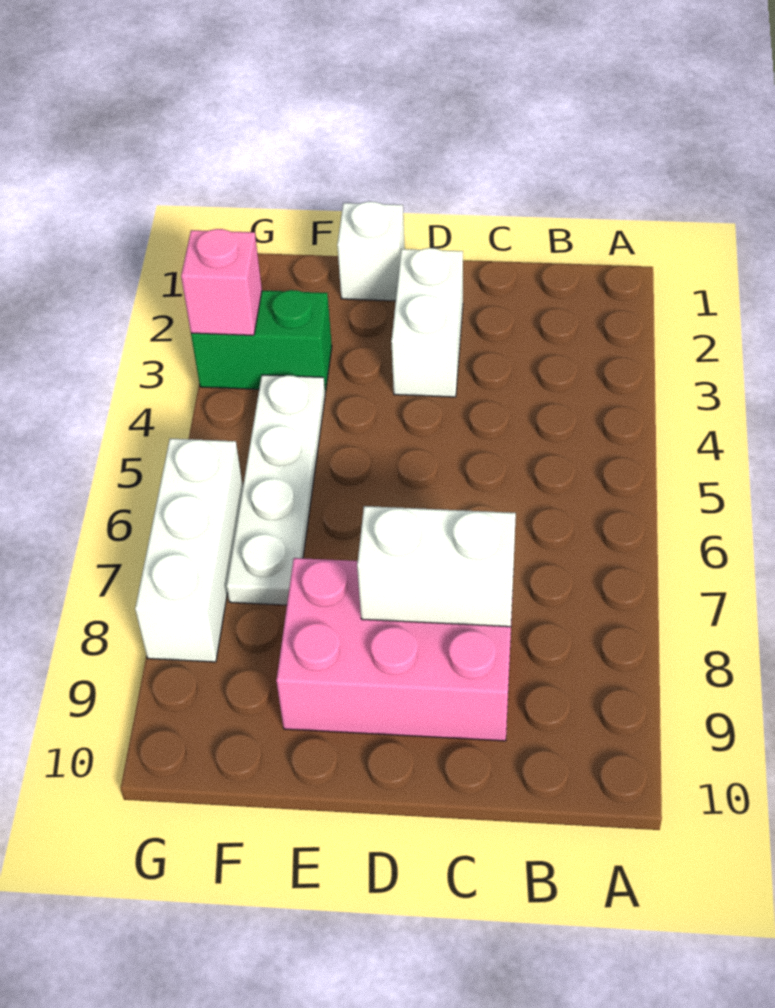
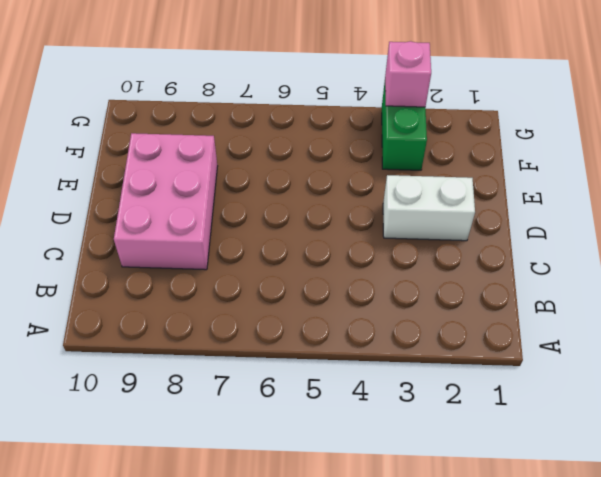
none -> white brick E1 level 1
none -> white plate F4:F7 level 1

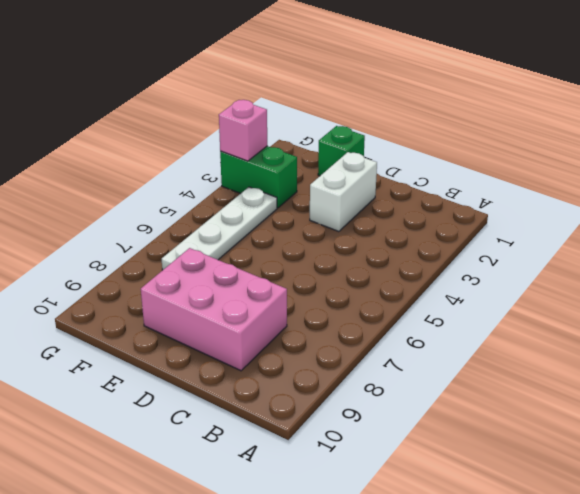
green brick E1 level 1 -> white brick E1 level 1
none -> white brick G6:G8 level 1
none -> white brick C8:D8 level 2

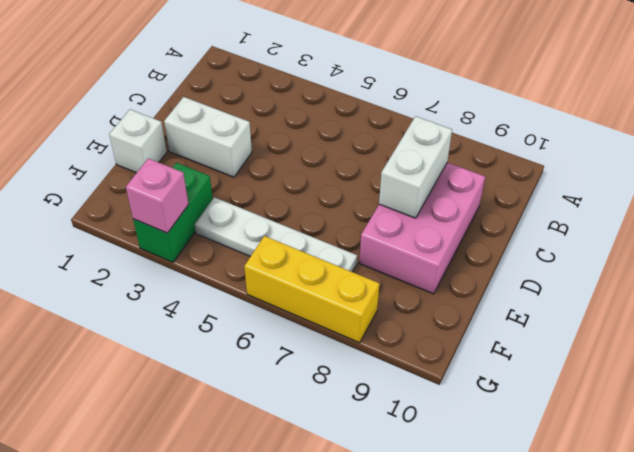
yellow brick G6:G8 level 1 -> white brick G6:G8 level 1

